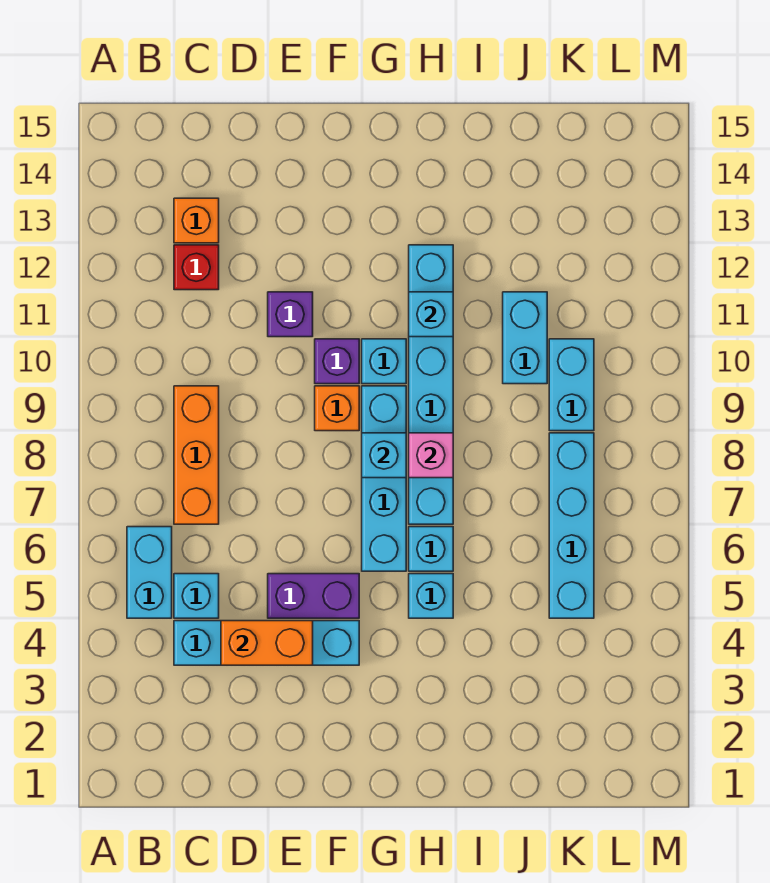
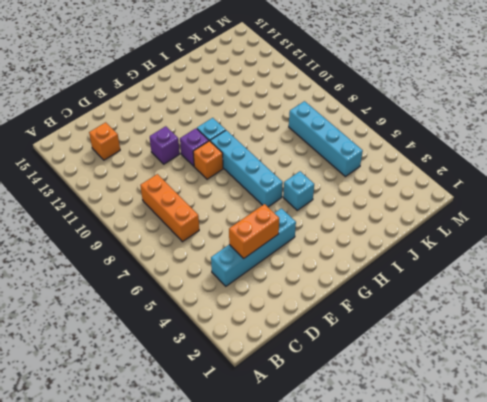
none -> cyan brick B5:B6 level 1
none -> cyan brick C5 level 1
none -> red brick C12 level 1

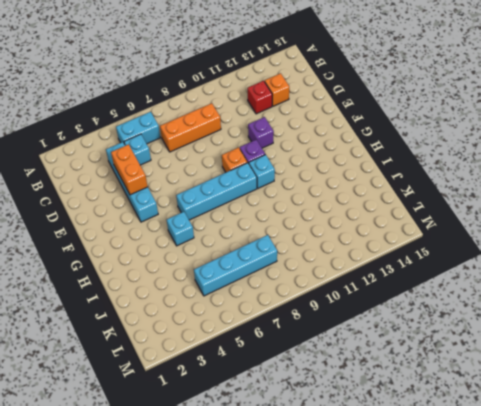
none -> purple brick E5:F5 level 1
none -> cyan brick H6 level 1
none -> cyan brick H7:H12 level 1

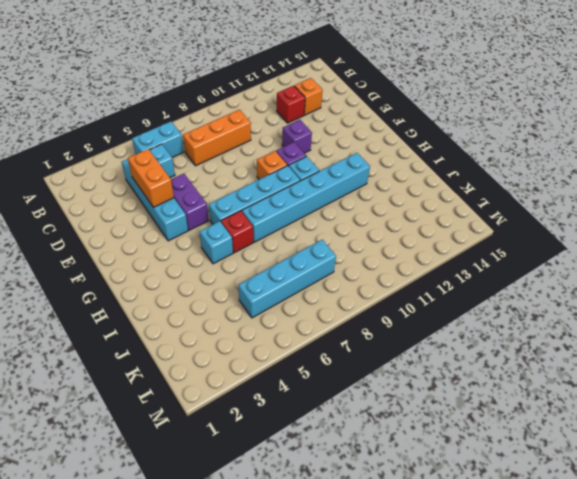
red brick H6 level 1 -> cyan brick H6 level 1
none -> cyan brick J10:J11 level 1
none -> cyan brick K9:K10 level 1
none -> cyan brick G8 level 2

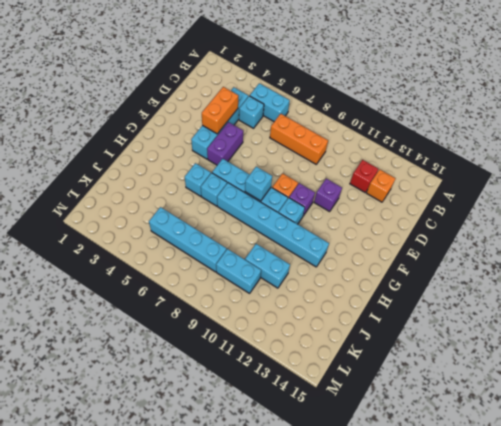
none -> pink brick H8 level 2
none -> cyan brick H11 level 2

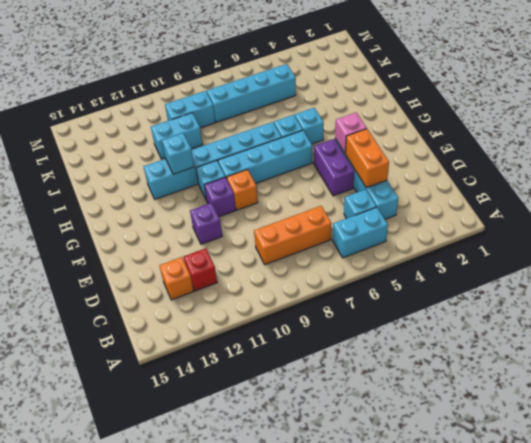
pink brick F4 level 2 -> pink brick H8 level 2
none -> cyan brick G8 level 2

